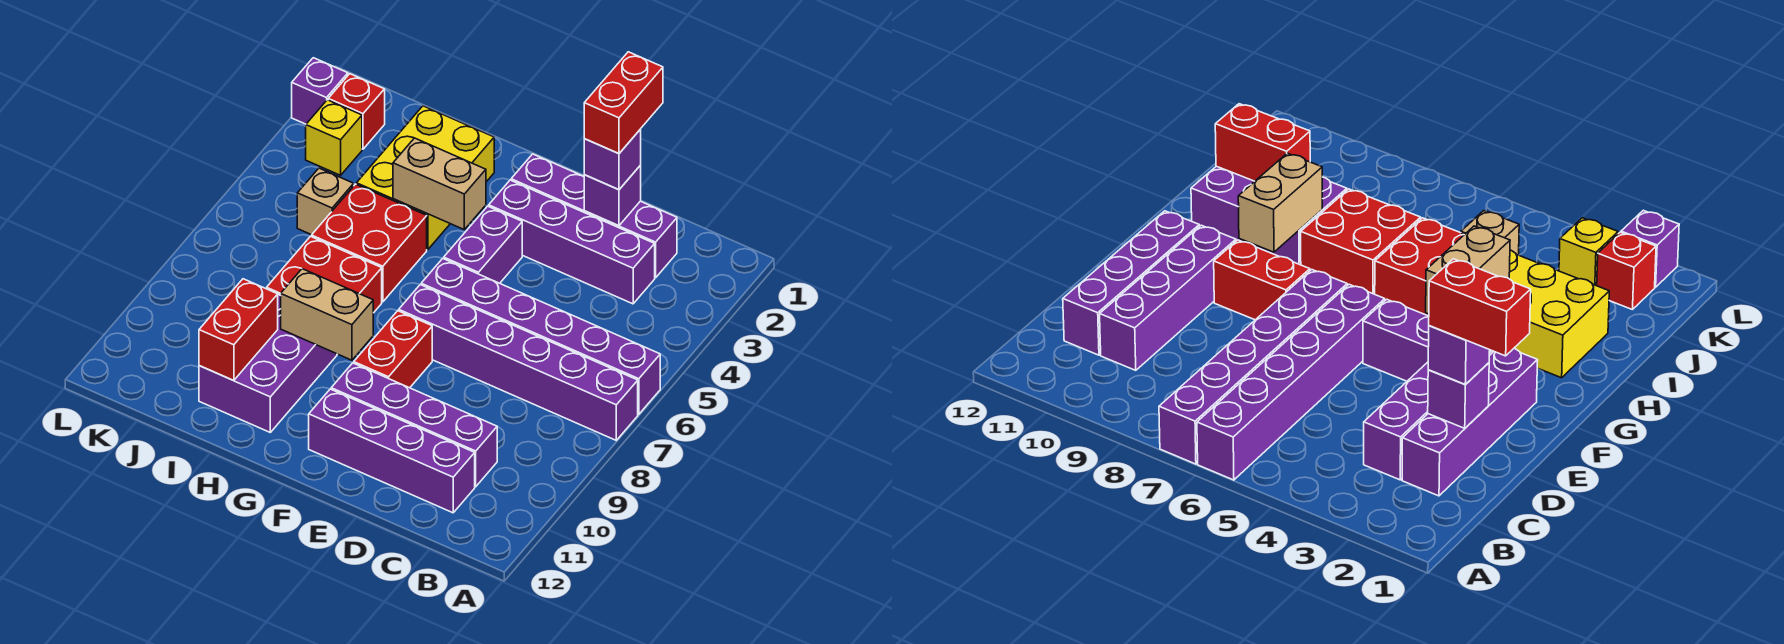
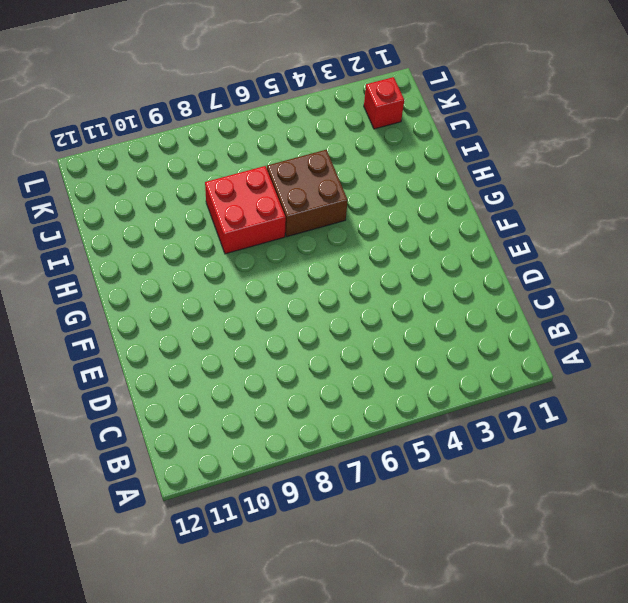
brown brick H5:I6 level 1 -> red brick H5:I6 level 1
none -> purple brick A6:F6 level 1
none -> purple brick A7:F7 level 1
none -> purple brick C2:F2 level 1

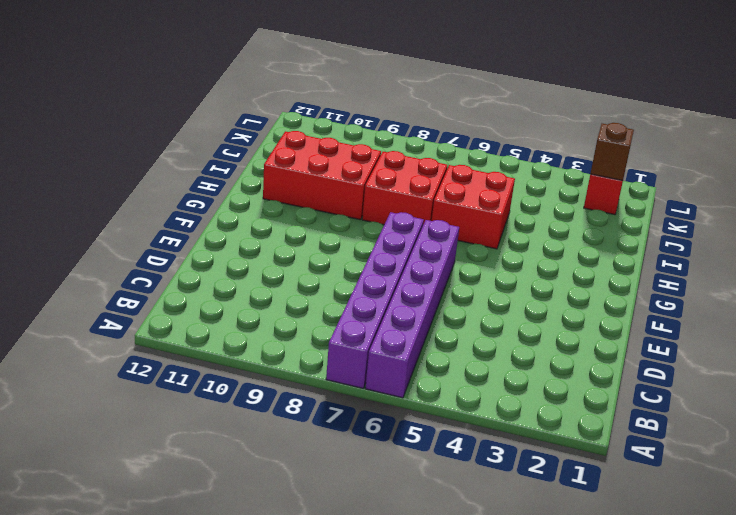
red brick H9:I11 level 1 -> purple brick H9:I11 level 1
brown brick K2 level 2 -> none
none -> purple brick C2:F2 level 1
none -> purple brick C3:F3 level 1
none -> purple brick C10:F10 level 1

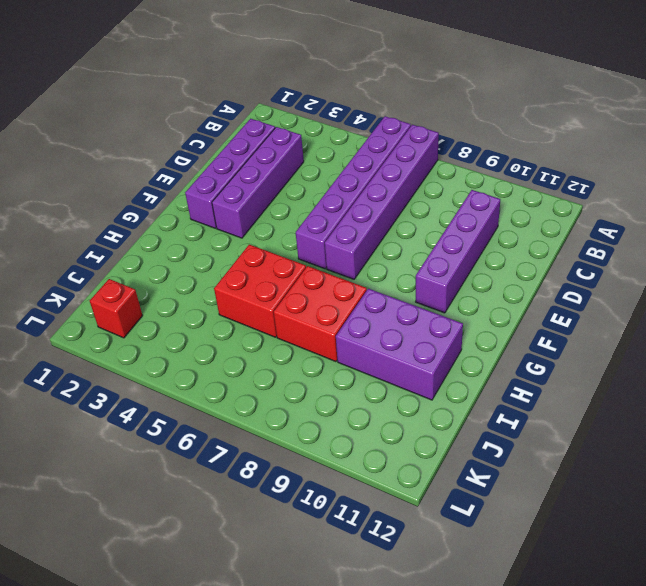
none -> purple brick C11:F11 level 1
none -> purple brick F4:F5 level 1
none -> red brick F8:F9 level 1

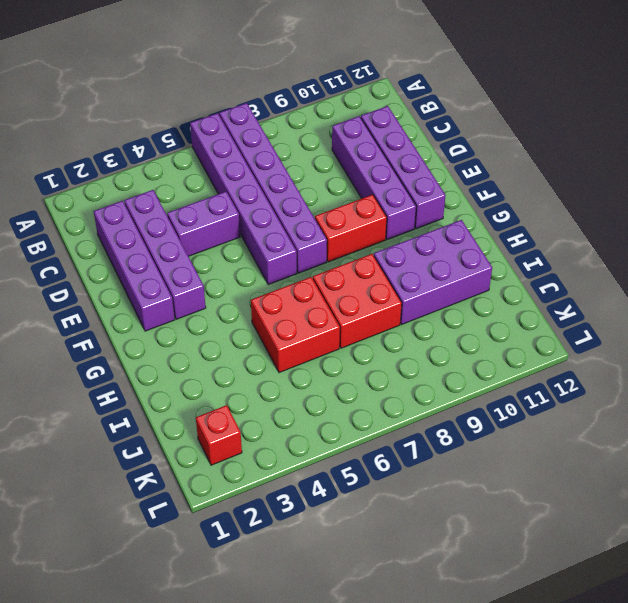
purple brick D4:D5 level 1 -> purple brick F4:F5 level 1
none -> yellow brick H2:I4 level 1
none -> tan brick J5 level 1
none -> yellow brick K3 level 1

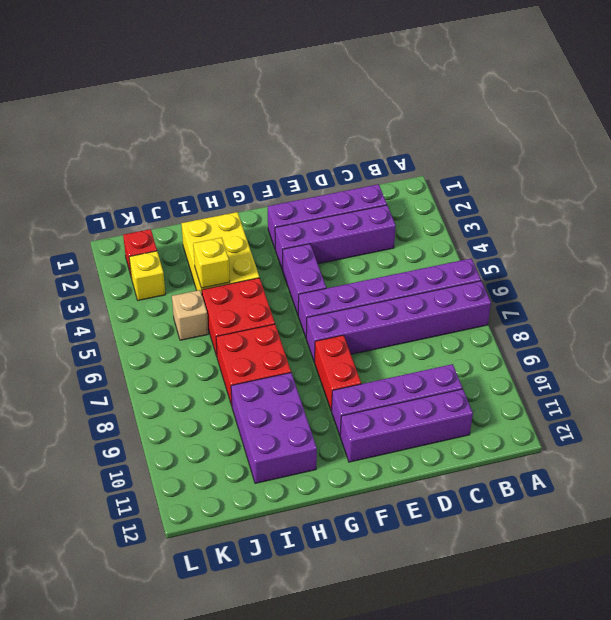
yellow brick I4 level 2 -> none
none -> purple brick L2 level 1
none -> purple brick D2 level 2
none -> tan brick G4:H4 level 2

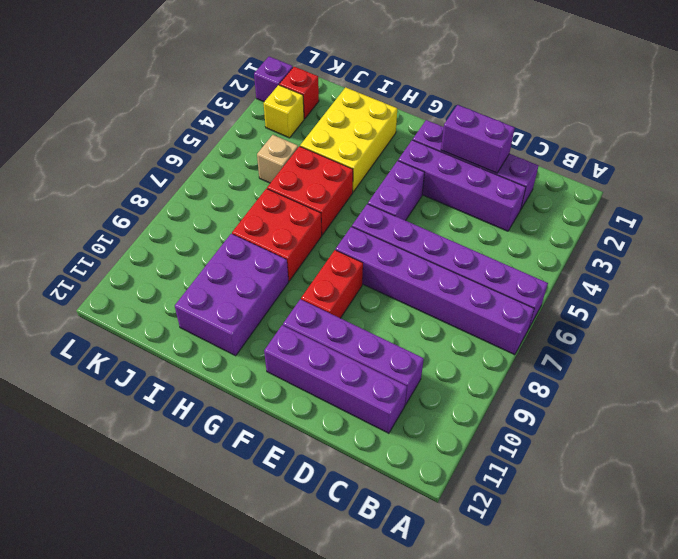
purple brick D2:E2 level 2 -> purple brick D2 level 2
none -> tan brick G4:H4 level 2
none -> tan brick G9:H9 level 2
none -> red brick I10:I11 level 2

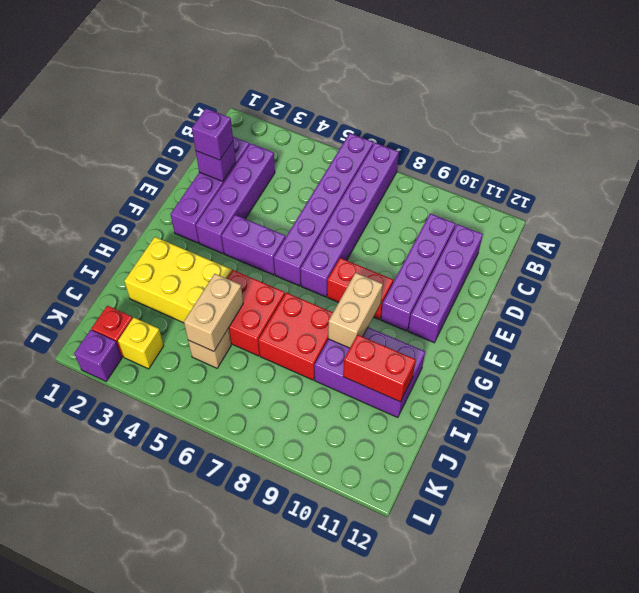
tan brick I5:J5 level 2 -> tan brick G4:H4 level 2
none -> red brick D1:D2 level 4

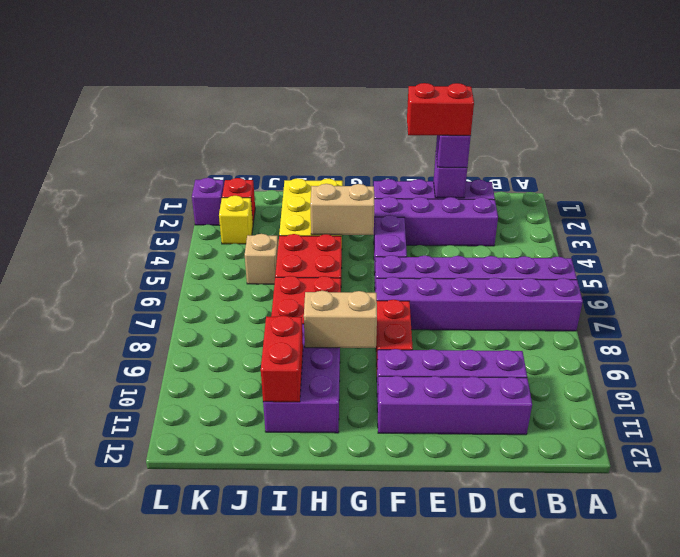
red brick D2:E2 level 4 -> red brick D1:D2 level 4

